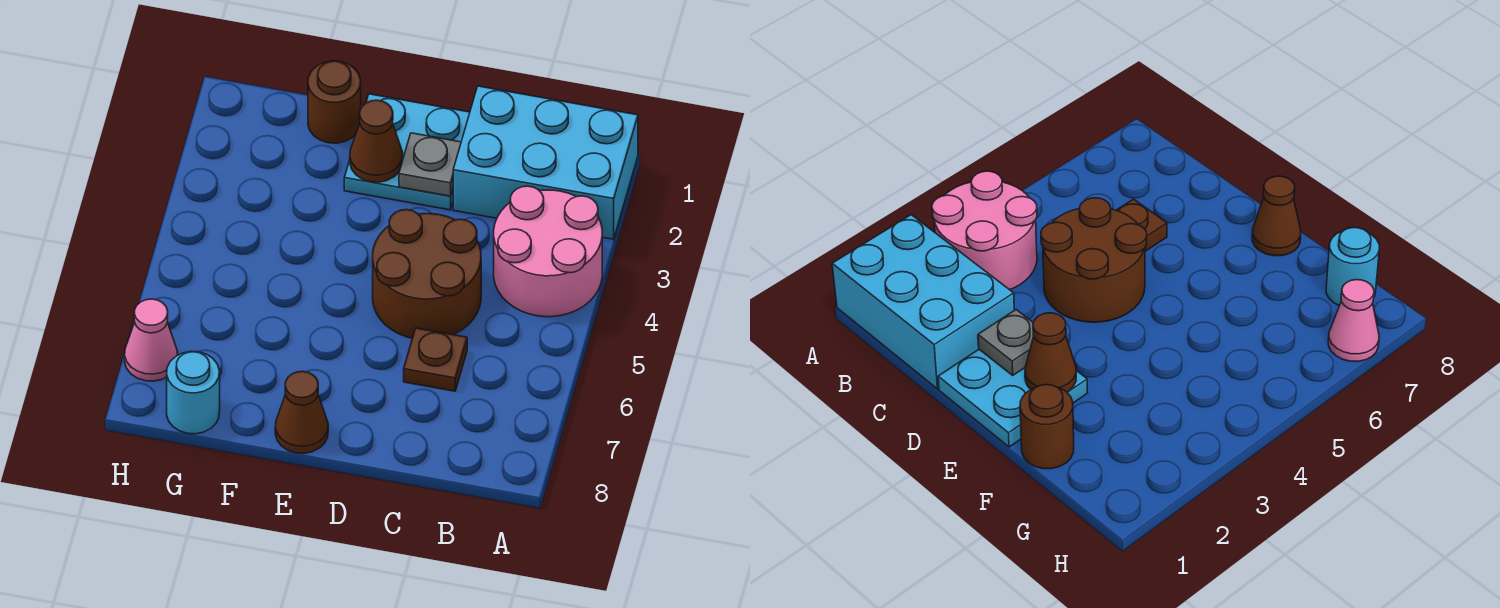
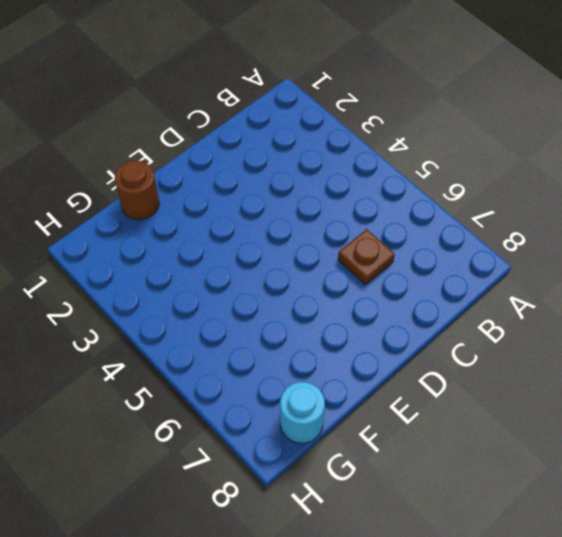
none -> cyan brick A1:C2 level 1
none -> pink round brick A3:B4 level 1

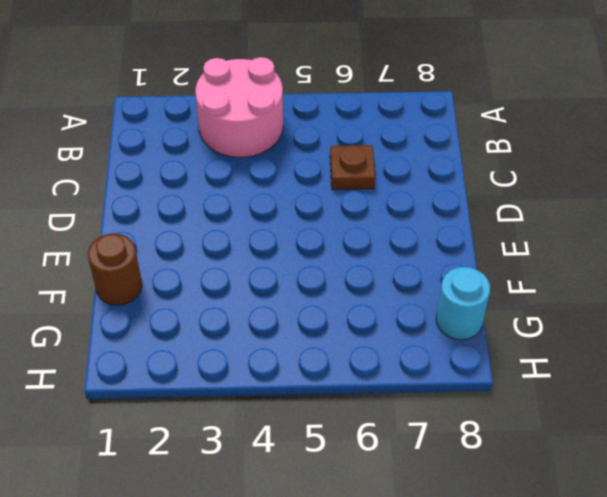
none -> cyan brick A1:C2 level 1
none -> brown round brick C4:D5 level 1

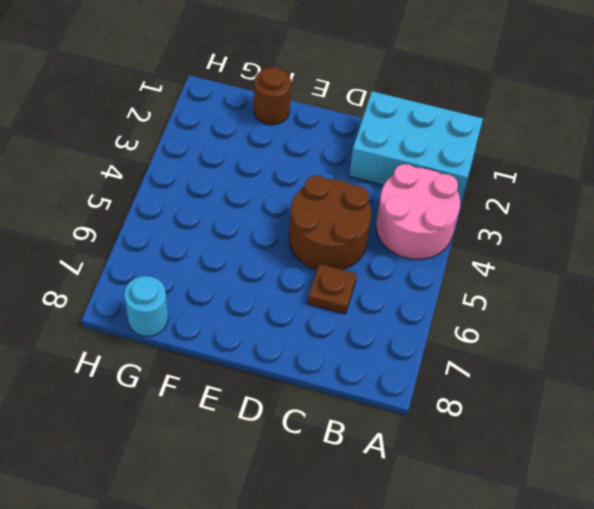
none -> cyan plate D1:E2 level 1
none -> brown cone E8 level 1

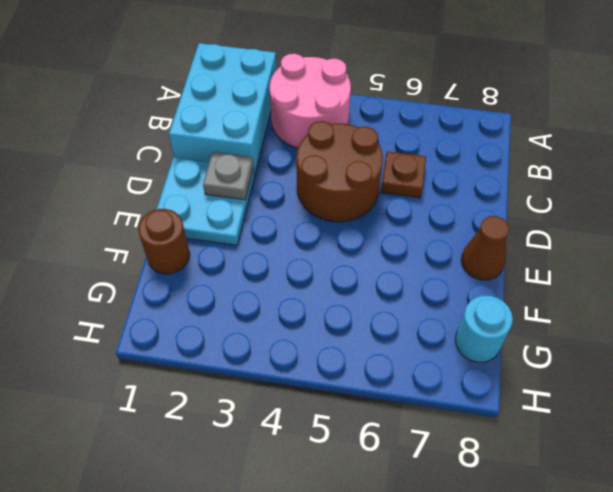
none -> pink cone H7 level 1
none -> brown cone E2 level 2

